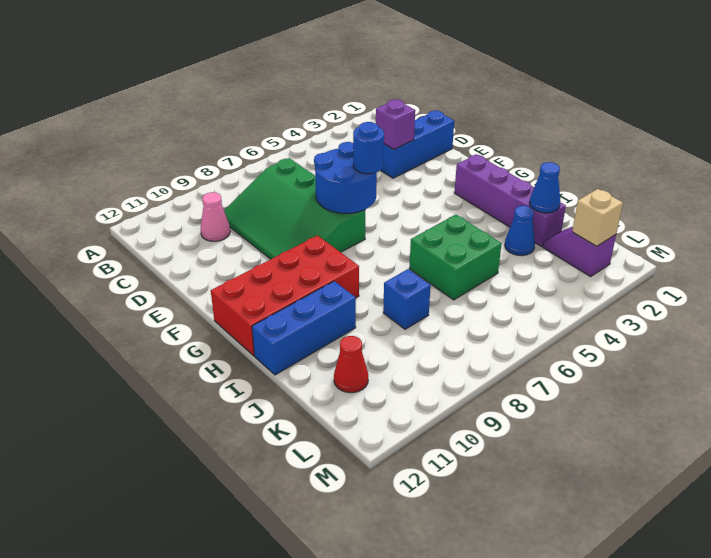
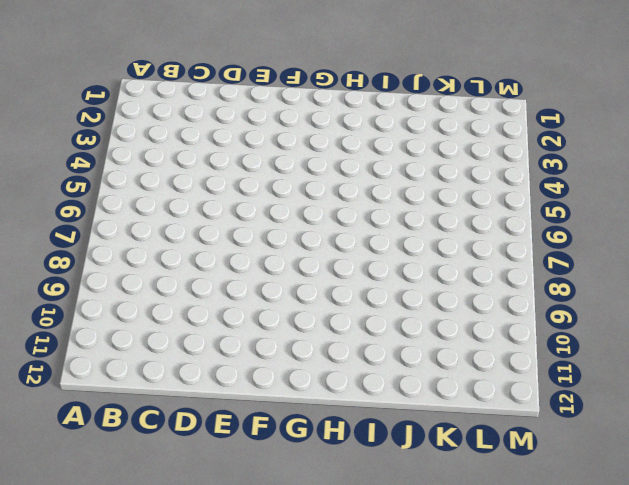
none -> green slope C7:F9 level 1 top 7
none -> pink cone C10 level 1
none -> blue brick D1:D3 level 1

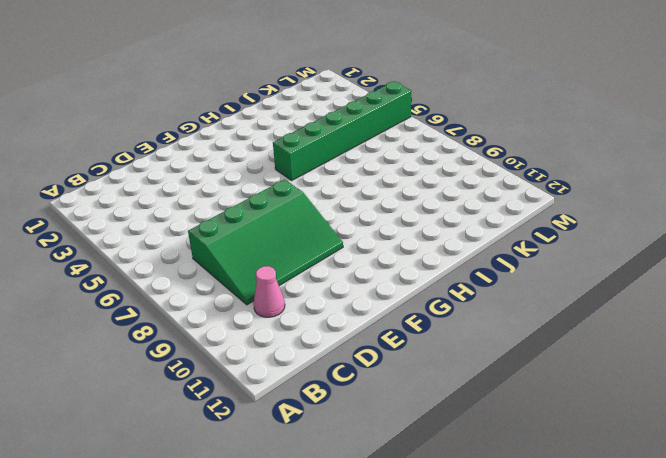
green brick H5:M5 level 1 -> green brick I5:J6 level 1
none -> blue brick D1:D3 level 1
none -> purple brick G2:J2 level 1
none -> red brick G9:H12 level 1

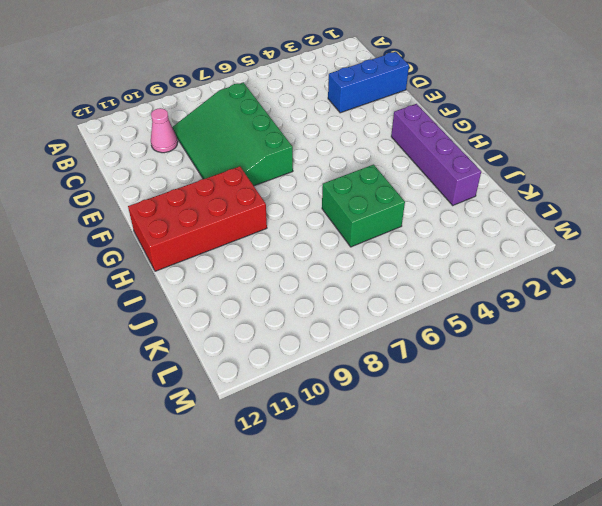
none -> blue brick I10:I12 level 1
none -> blue cone J3 level 1
none -> blue brick J8 level 1

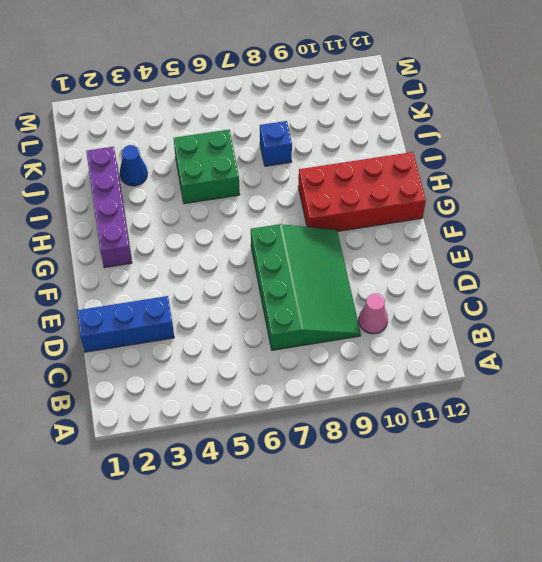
none -> blue brick I10:I12 level 1
none -> purple slope K2:L2 level 1 top L
none -> red cone K11 level 1

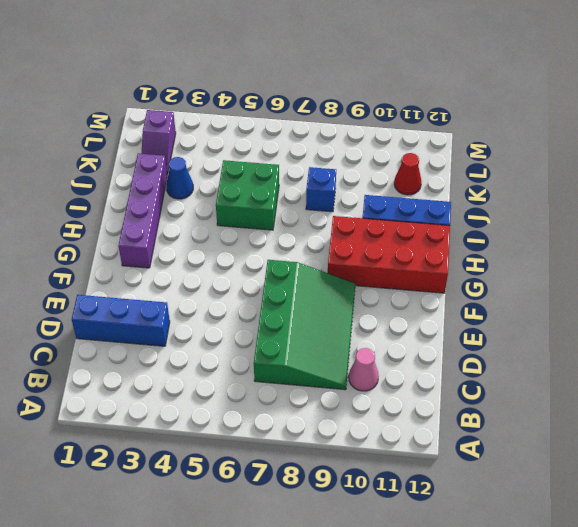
none -> purple brick D3 level 2
none -> blue round brick E6:F7 level 2
none -> blue cone J2 level 2

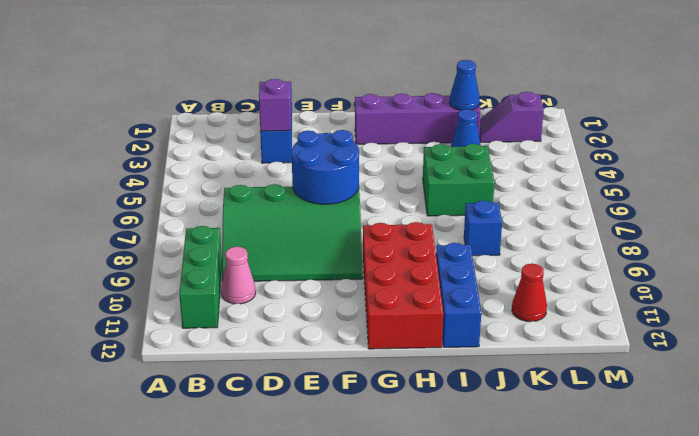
green brick B9:B11 level 1 -> none
none -> tan brick L2 level 2
none -> blue round brick F6 level 3

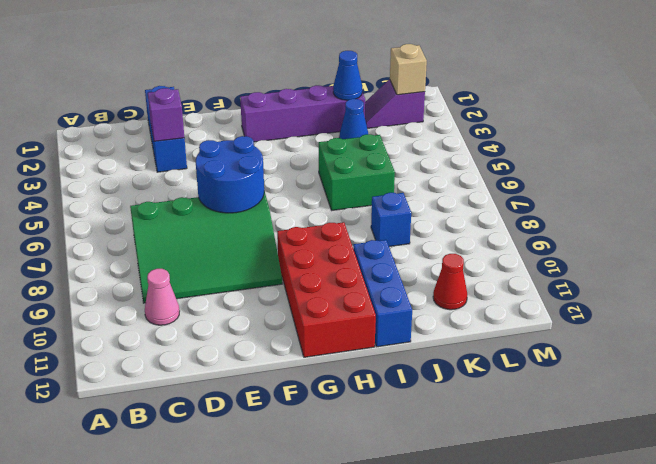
none -> blue round brick F6 level 3

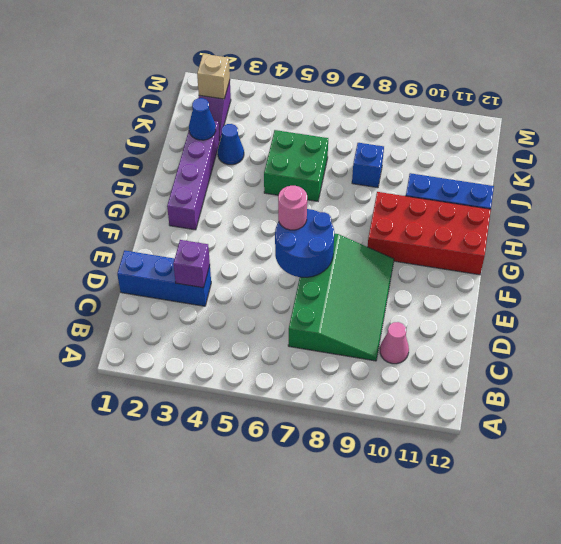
pink round brick F6 level 3 -> blue round brick F6 level 3
none -> red cone K11 level 1

